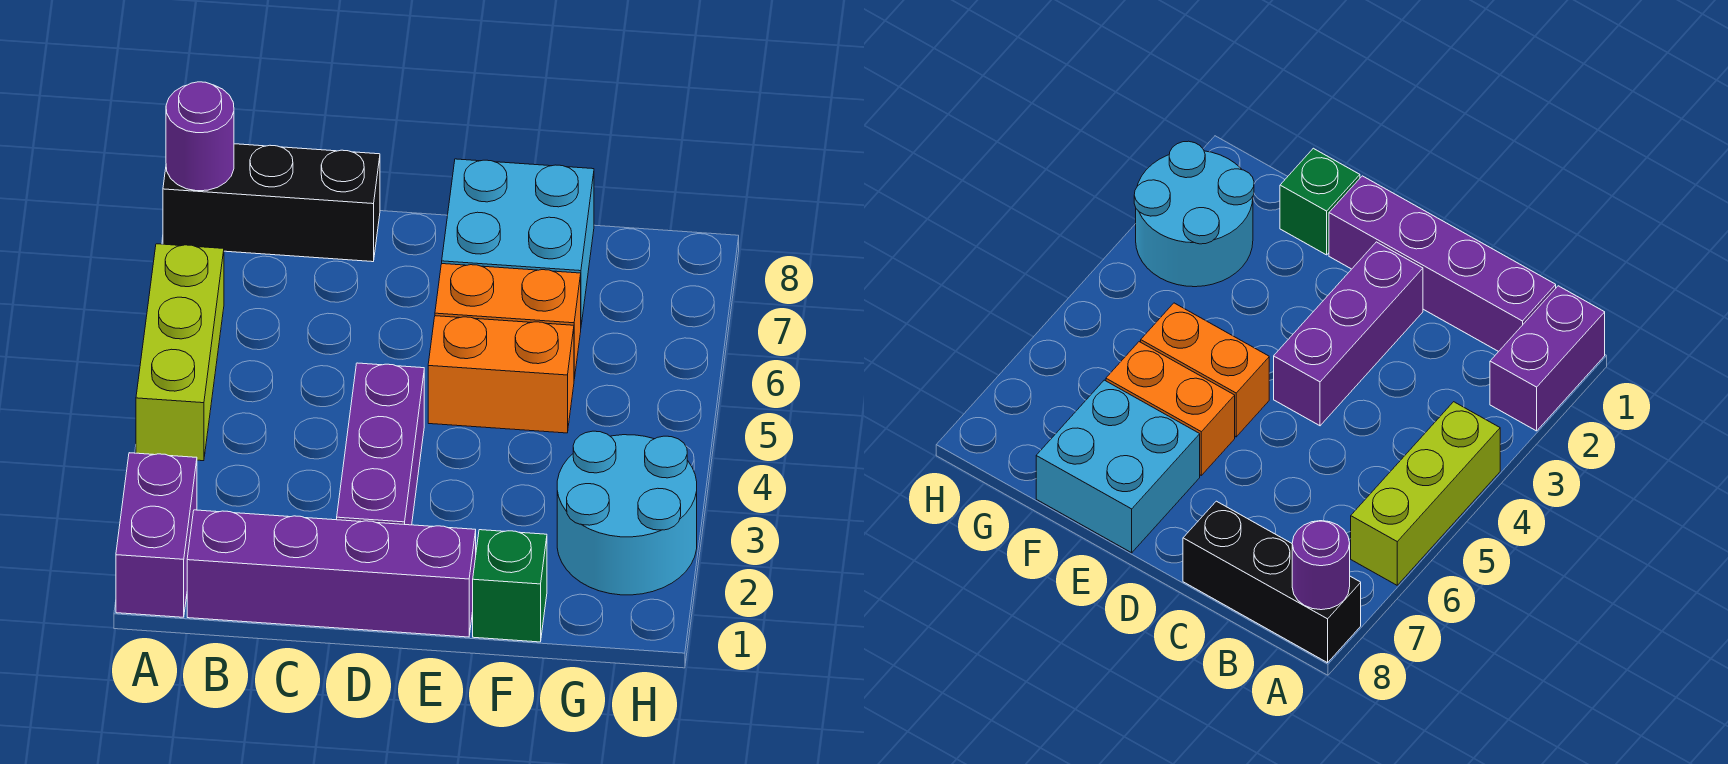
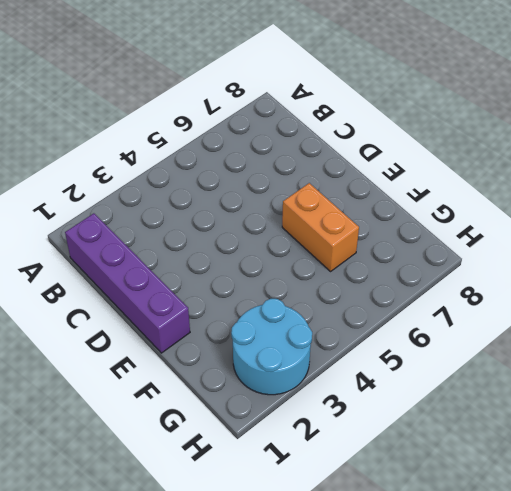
none -> purple brick A1:A2 level 1
none -> lime brick A4:A6 level 1

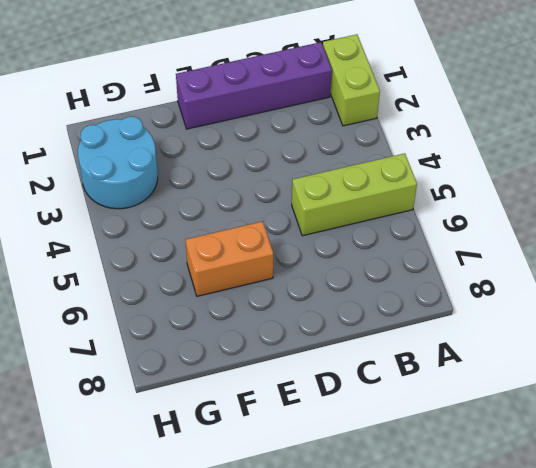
lime brick A1:A2 level 1 -> purple brick A1:A2 level 1
lime brick A5:C5 level 1 -> lime brick A4:A6 level 1
none -> black brick A8:C8 level 1
none -> purple brick D2:D4 level 1

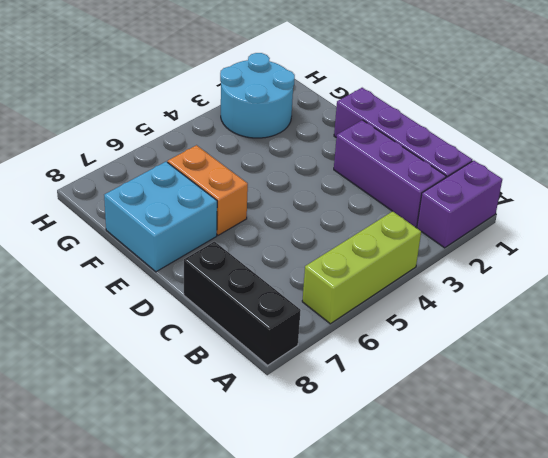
purple brick B2:D2 level 1 -> purple brick D2:D4 level 1
none -> orange brick E5:F5 level 1
none -> green brick F1 level 1

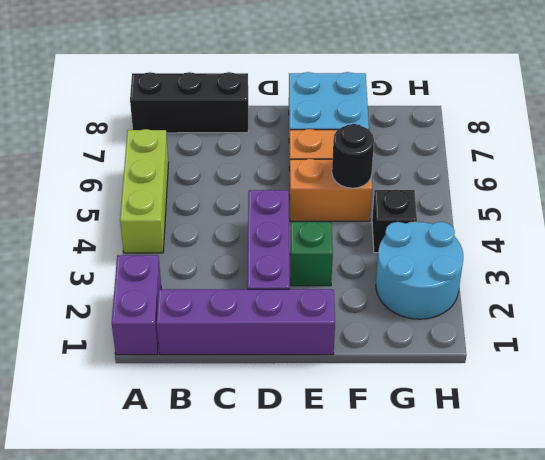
green brick E3 level 1 -> green brick F1 level 1
black round brick F5 level 2 -> none
black brick G4 level 1 -> none
none -> purple round brick A8 level 2

